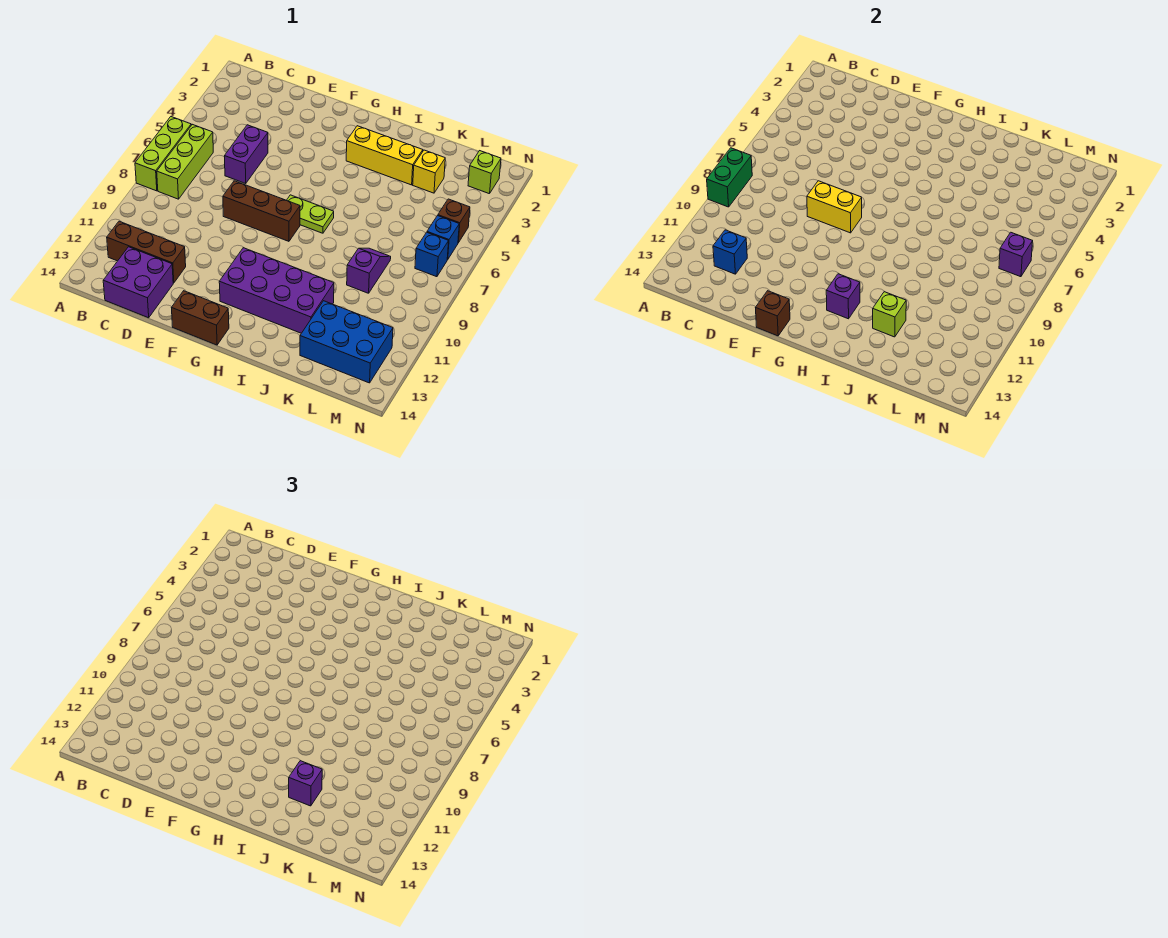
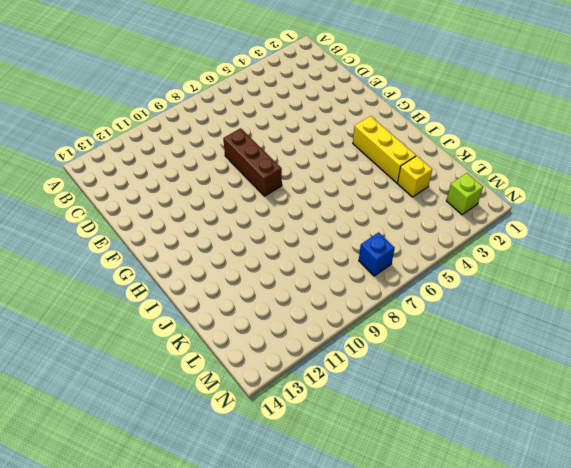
none -> lime brick A6:A8 level 1
none -> lime brick B6:B8 level 1
none -> brown brick B12:D12 level 1

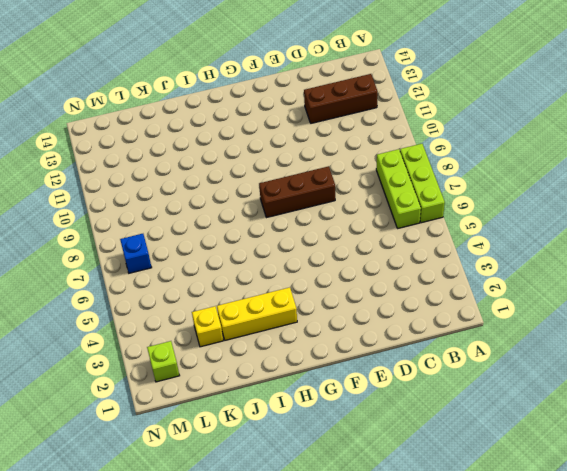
none -> purple brick C13:D14 level 1
none -> purple brick D5:D6 level 1
none -> brown brick F14:G14 level 1

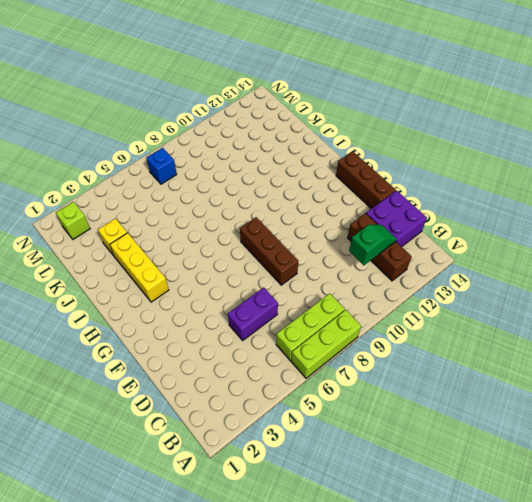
green slope C11:C12 level 2 top 11 -> blue brick C12 level 2
brown brick E14:G14 level 1 -> brown brick F14:G14 level 1
none -> lime plate G7:H7 level 1
none -> purple brick G11:J12 level 1
none -> purple slope K8:K9 level 1 top 9

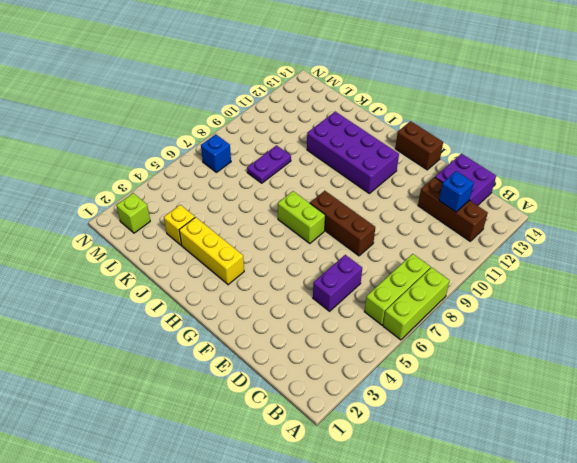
lime brick G7:H7 level 1 -> lime plate G7:H7 level 1
purple plate K8:K9 level 1 -> purple slope K8:K9 level 1 top 9
none -> blue brick K12:M13 level 1
none -> brown brick M5 level 1
none -> blue brick M6 level 1

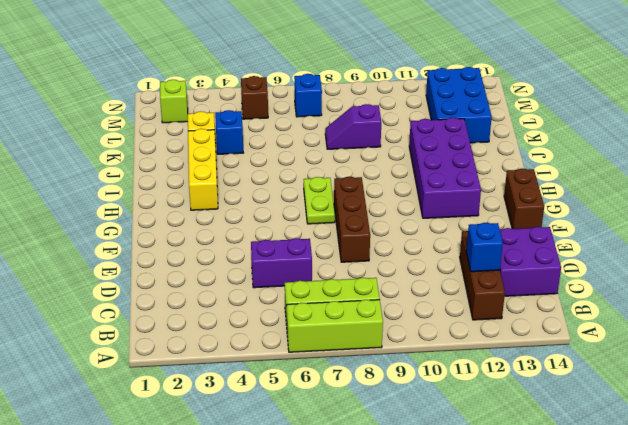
blue brick K4 level 1 -> blue brick M6 level 1
none -> green brick A8:A9 level 2
none -> yellow brick E8:F8 level 2
none -> brown brick F14 level 2

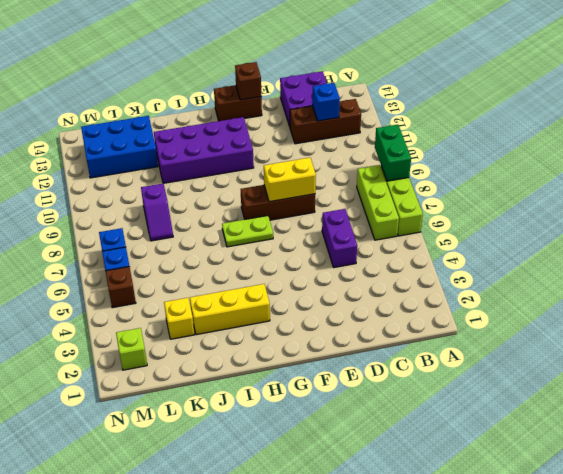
none -> purple brick H12 level 2
none -> lime brick J12 level 2
none -> purple brick M7 level 2

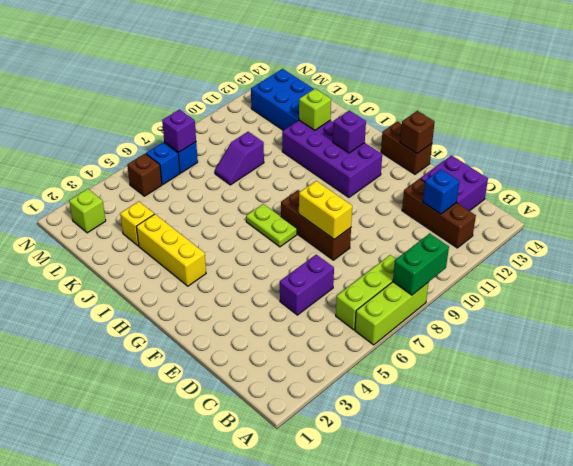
none -> purple brick J12 level 3

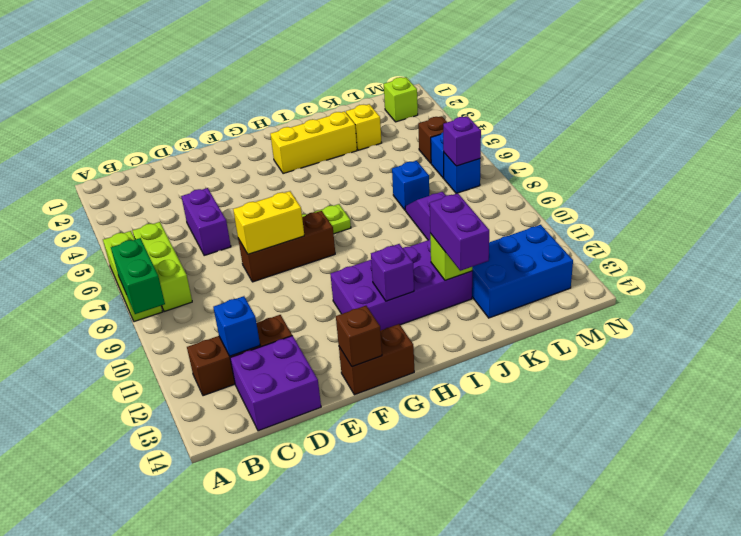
purple brick J12:J13 level 3 -> purple brick J12 level 3
blue brick K7 level 1 -> none

